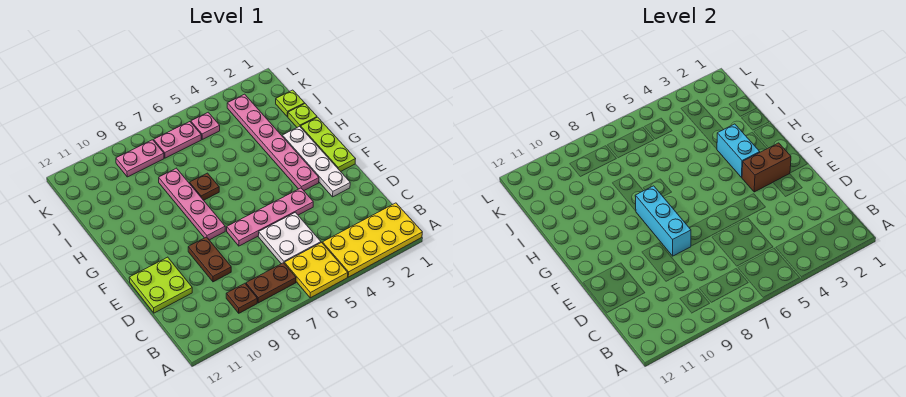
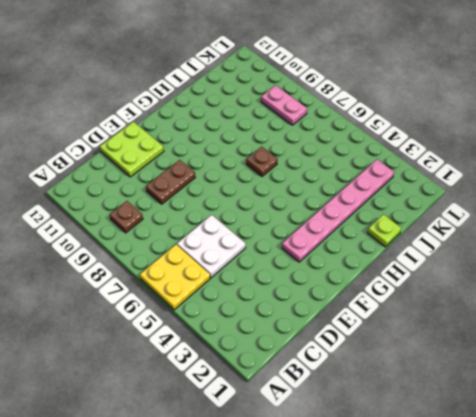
none -> yellow plate A1:B4 level 1
none -> brown plate B7:B8 level 1
none -> white plate E2:H2 level 1

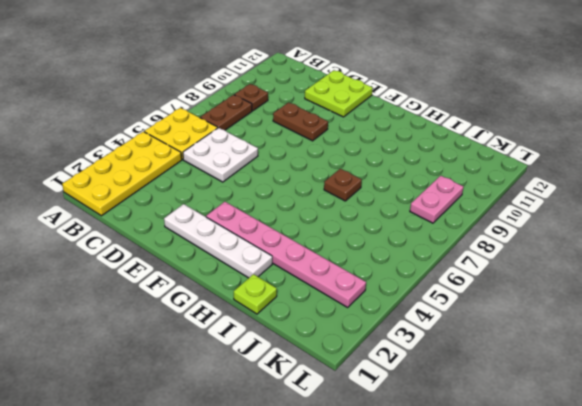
none -> pink plate E4:E7 level 1
none -> lime plate F1:H1 level 1
none -> pink plate F8:I8 level 1

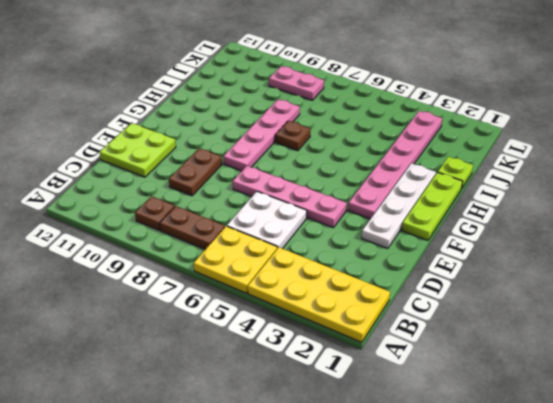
none -> lime plate J1 level 1
none -> pink plate K5 level 1
none -> pink plate K6:K7 level 1

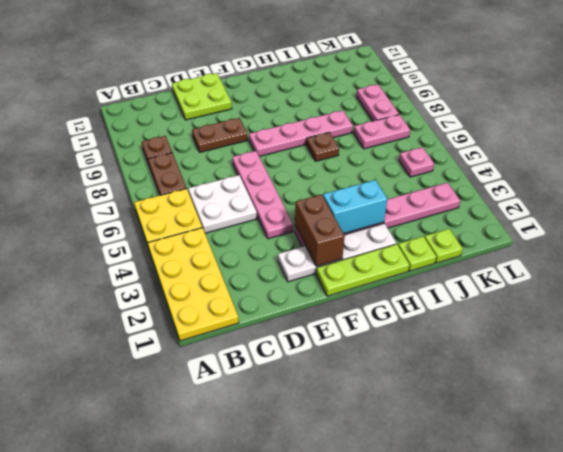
pink plate J7:K7 level 1 -> pink plate K6:K7 level 1
none -> cyan brick E8:G8 level 2

